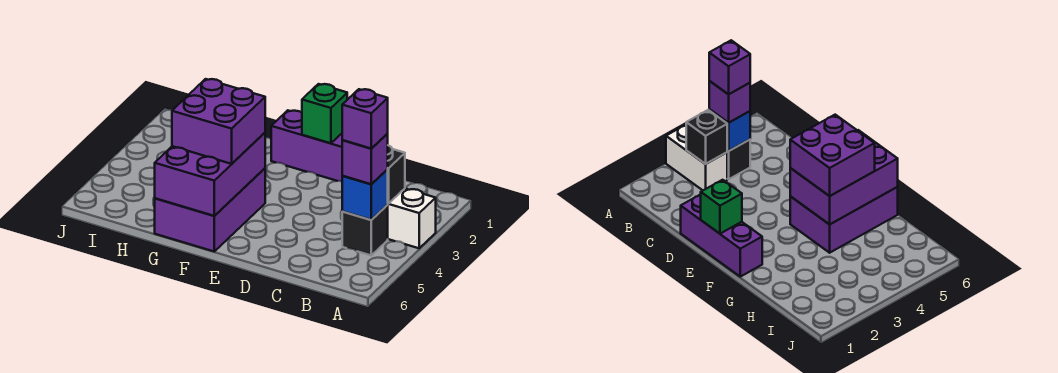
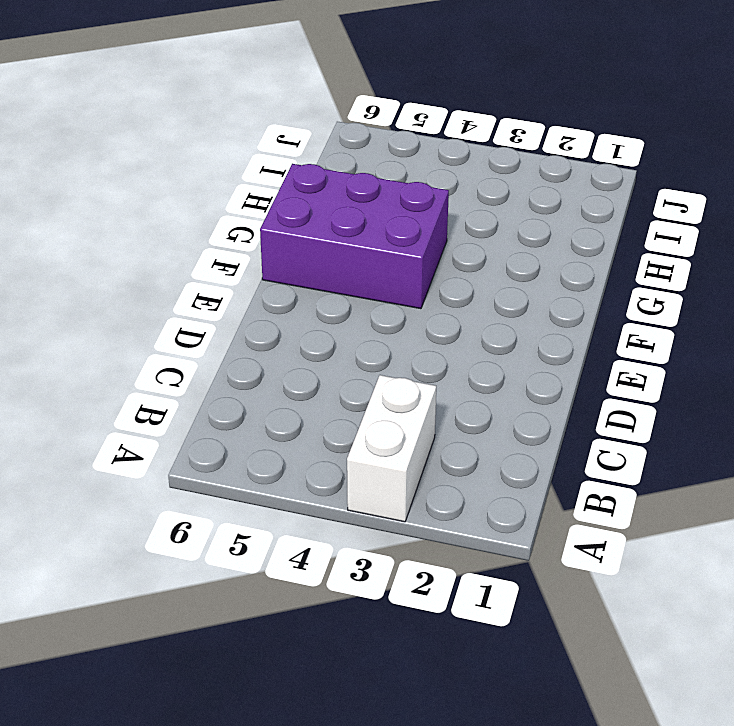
none -> black brick B4 level 1
none -> purple brick D1:F1 level 1

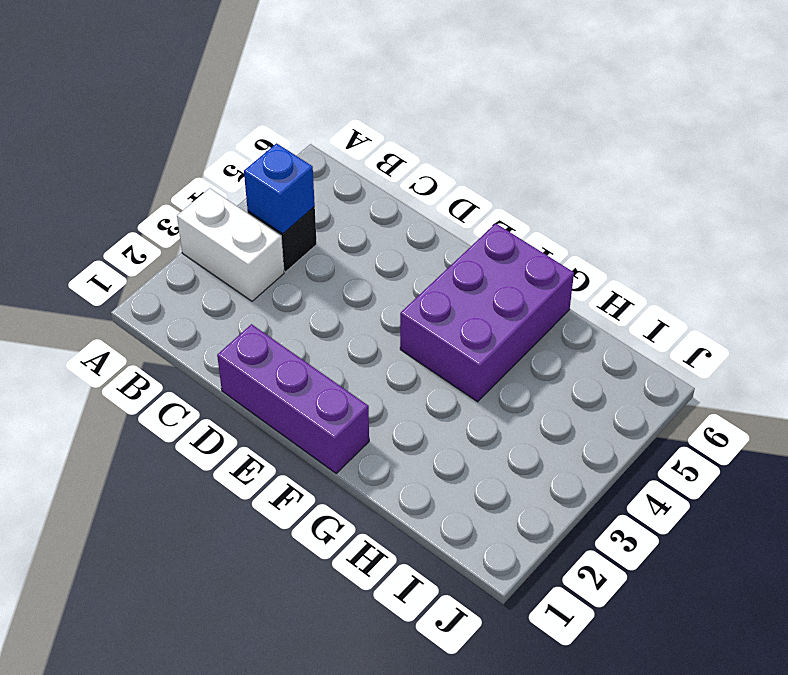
none -> black brick B3 level 2
none -> green brick E1 level 2

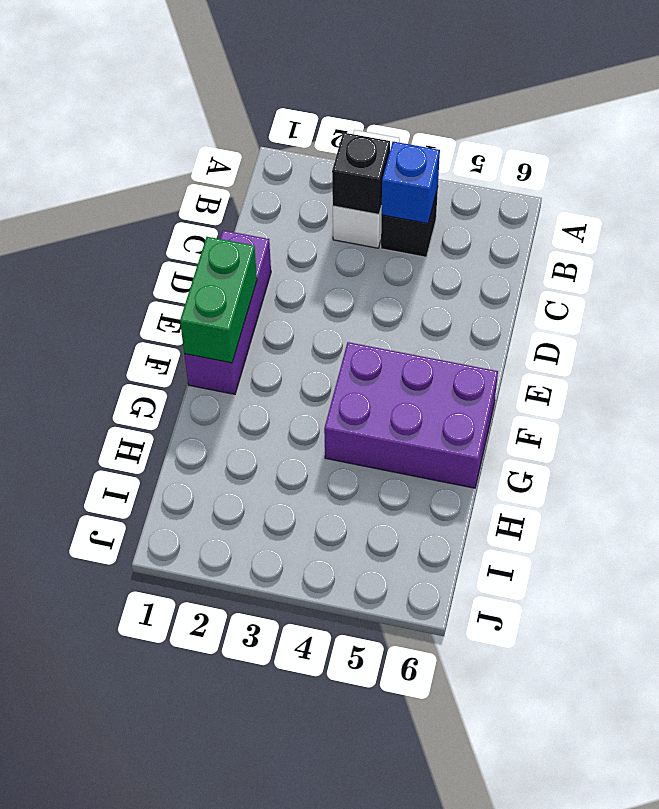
green brick E1:F1 level 2 -> green brick E1 level 2
none -> purple brick F4:G6 level 2
none -> purple brick B4 level 3

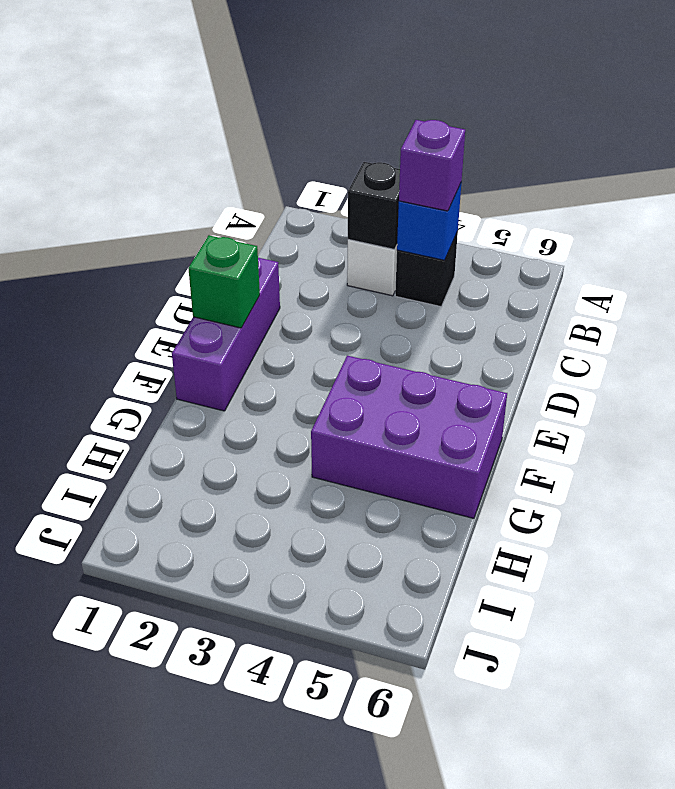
none -> purple brick F4:G6 level 2
none -> purple brick F4:G5 level 3

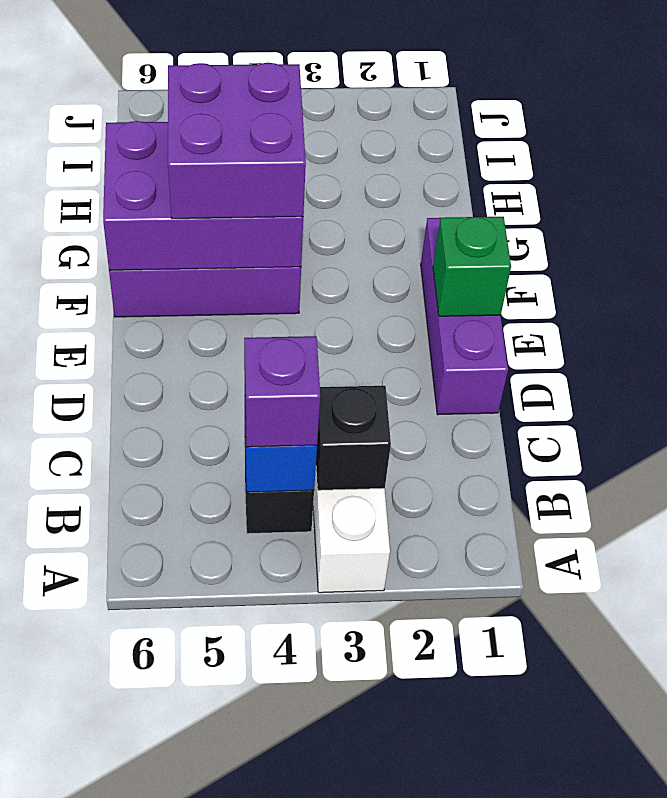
none -> purple brick B4 level 4

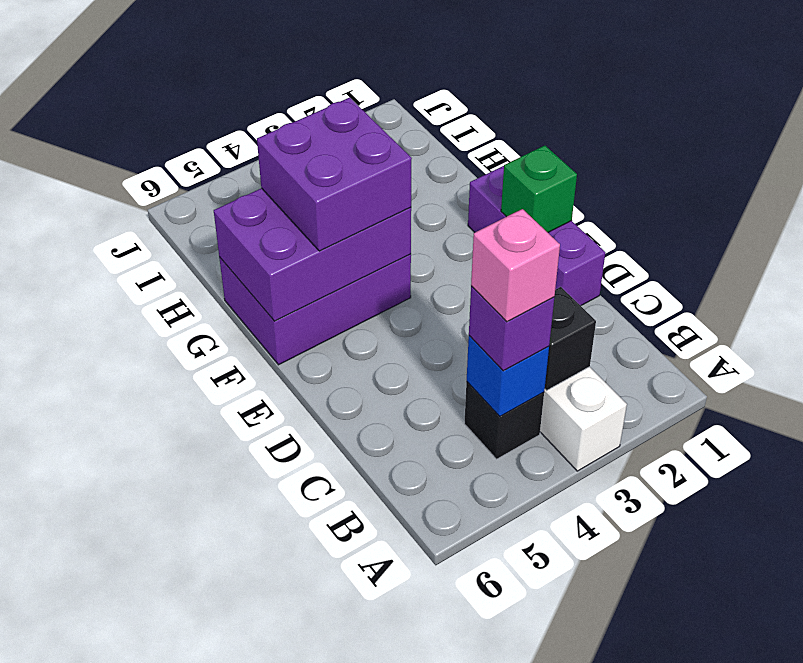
pink brick B4 level 4 -> purple brick B4 level 4

